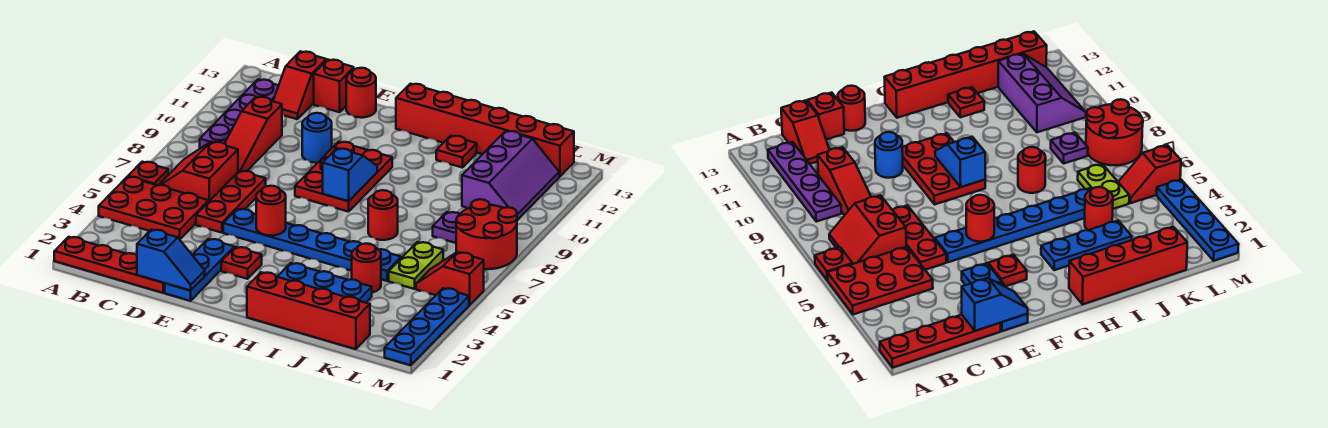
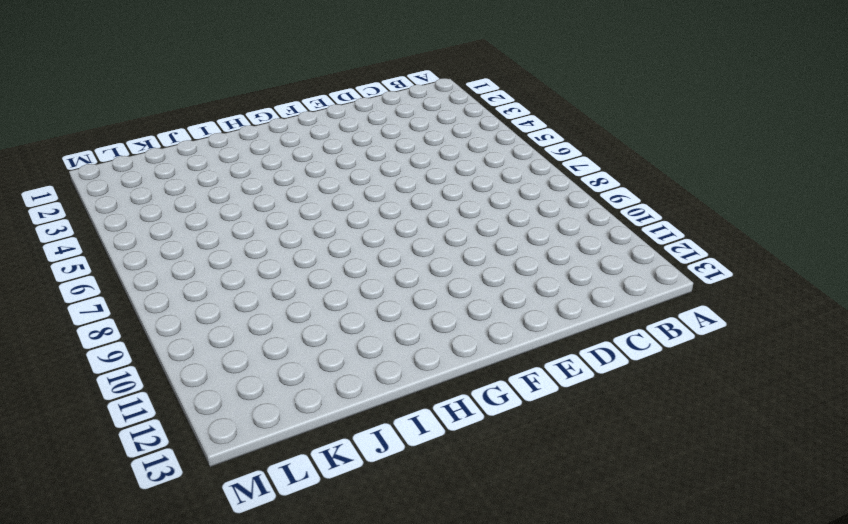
none -> red plate A1:D1 level 1
none -> red plate A4:C5 level 1
none -> red plate A6 level 1
none -> red slope B6:C7 level 1 top C

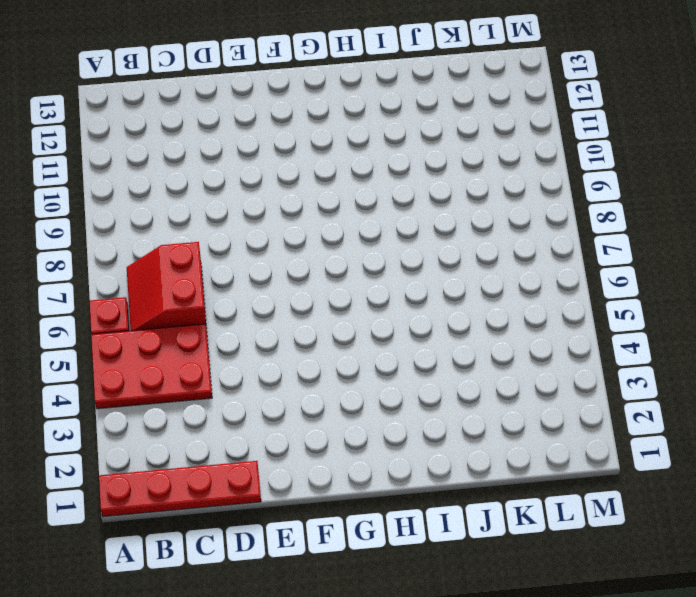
none -> purple plate B9:B12 level 1
none -> red slope C8:C10 level 1 top 10
none -> red slope C12:C13 level 1 top 13
none -> red plate D5:D7 level 1

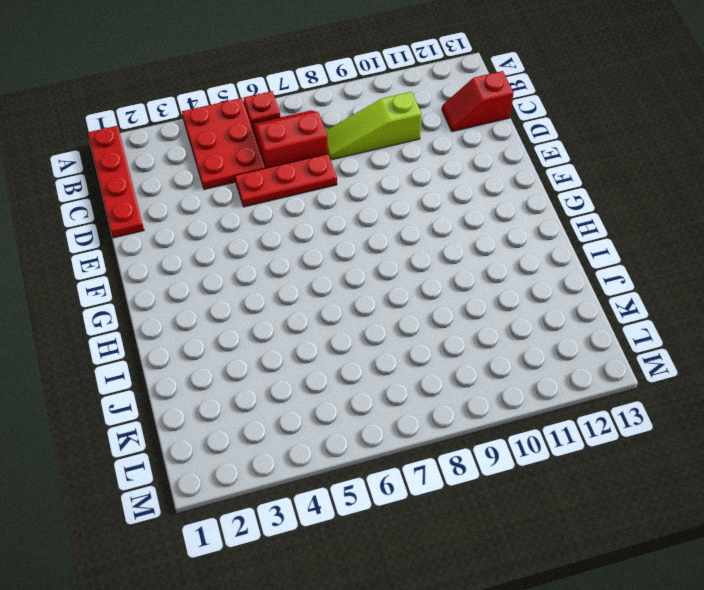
lime slope C8:C10 level 1 top 10 -> red slope C8:C10 level 1 top 10
none -> purple plate B9:B12 level 1
none -> red brick D13 level 1
none -> blue plate E1:E3 level 1
none -> blue plate E5:J5 level 1

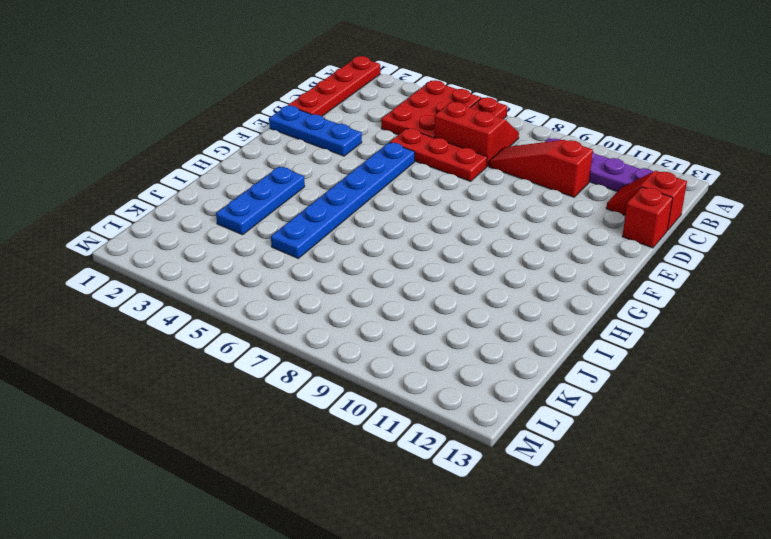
none -> blue round brick E10 level 1
none -> red round brick E13 level 1
none -> red plate F3 level 1
none -> red plate F8:G10 level 1

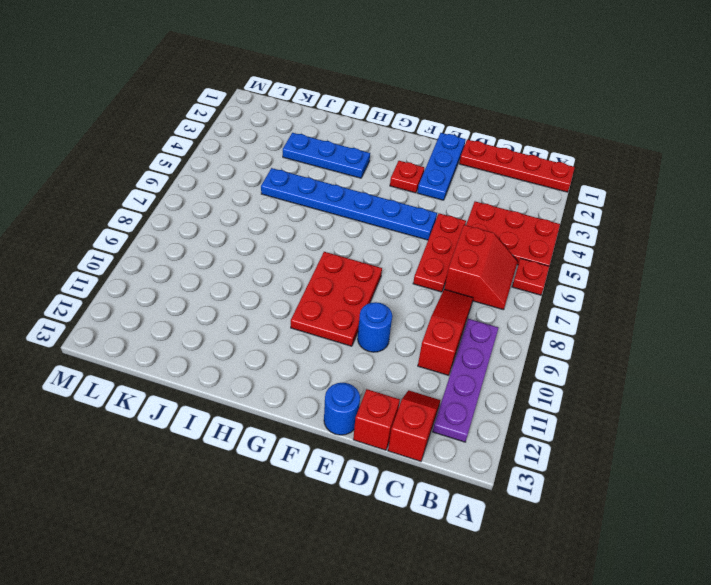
blue round brick E13 level 1 -> red round brick E13 level 1
none -> red brick G13:L13 level 1
none -> red brick H1:K1 level 1
none -> red round brick I7 level 1
none -> red plate I12 level 1

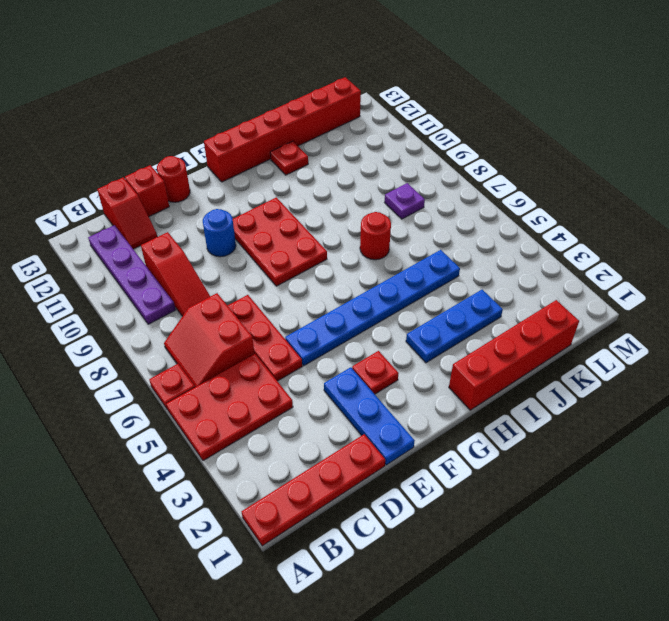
none -> red round brick J4 level 1
none -> lime plate K5:K6 level 1
none -> purple slope K10:L12 level 1 top K
none -> red slope L5:M5 level 1 top M

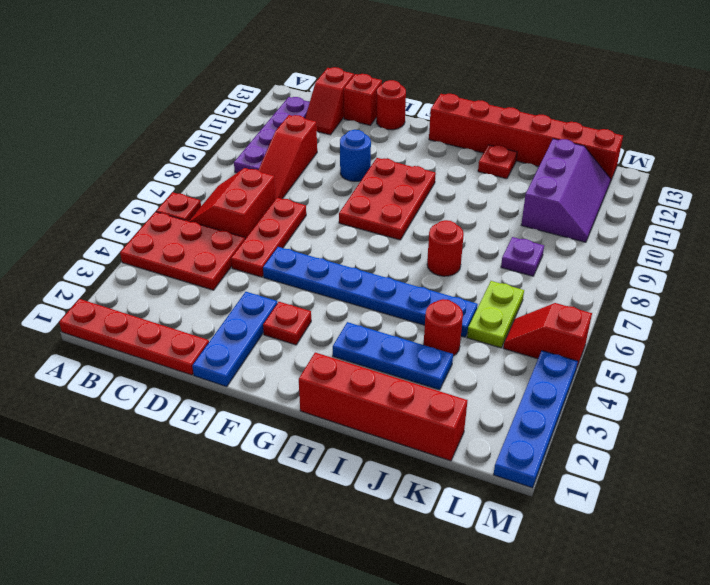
none -> red round brick L7:M8 level 1
none -> blue slope D1:E1 level 2 top D
none -> red round brick F5 level 2
none -> blue slope G8:G9 level 2 top 8

